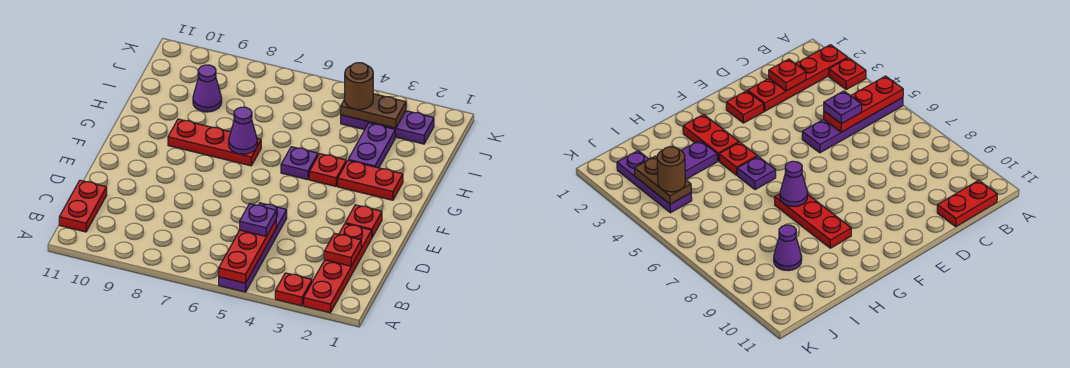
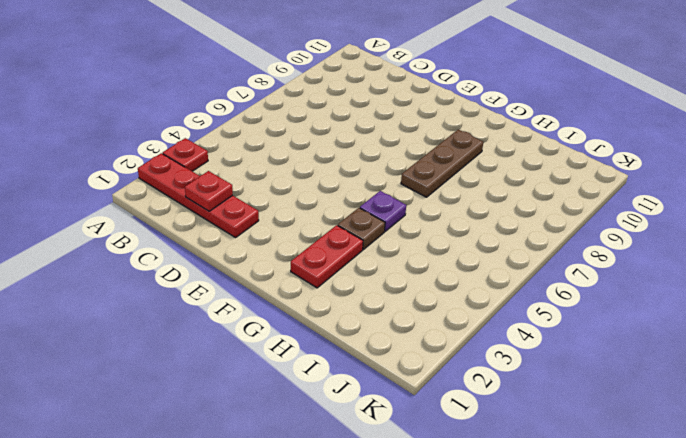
brown plate G4 level 1 -> red plate G4 level 1
brown plate G7:G9 level 1 -> red plate G7:G9 level 1
none -> purple plate A5:D5 level 1
none -> red plate B11:C11 level 1
none -> red plate E2 level 1

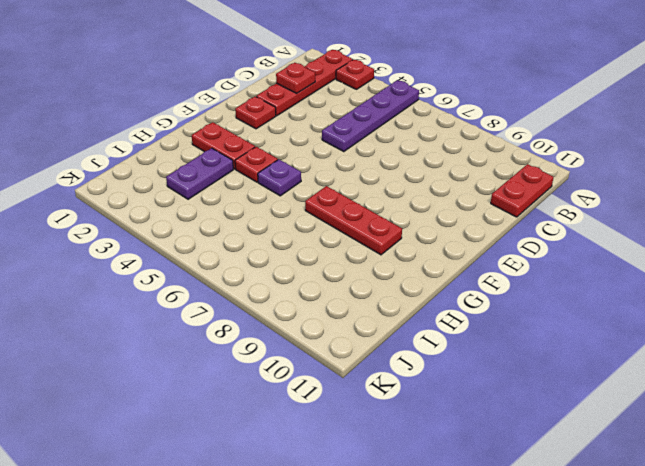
none -> purple cone I9 level 1
none -> purple plate J2:J4 level 1
none -> red plate A5:C5 level 2

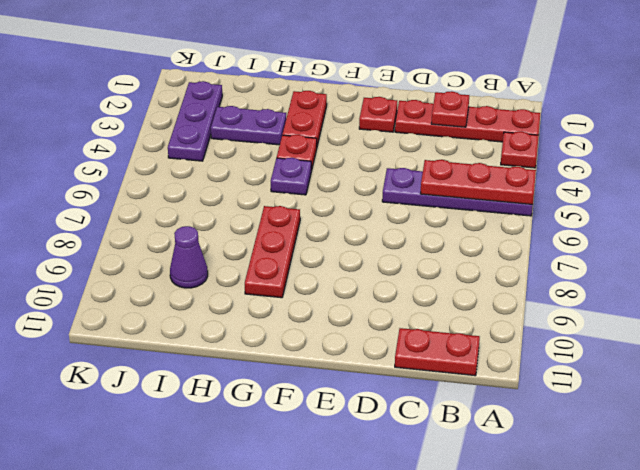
none -> purple cone G7 level 2
none -> brown plate J3:J4 level 2
none -> purple plate C5 level 3

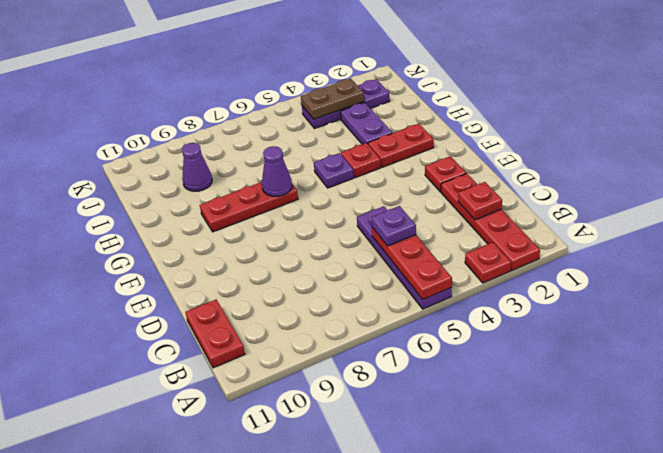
none -> brown round brick J4 level 3

